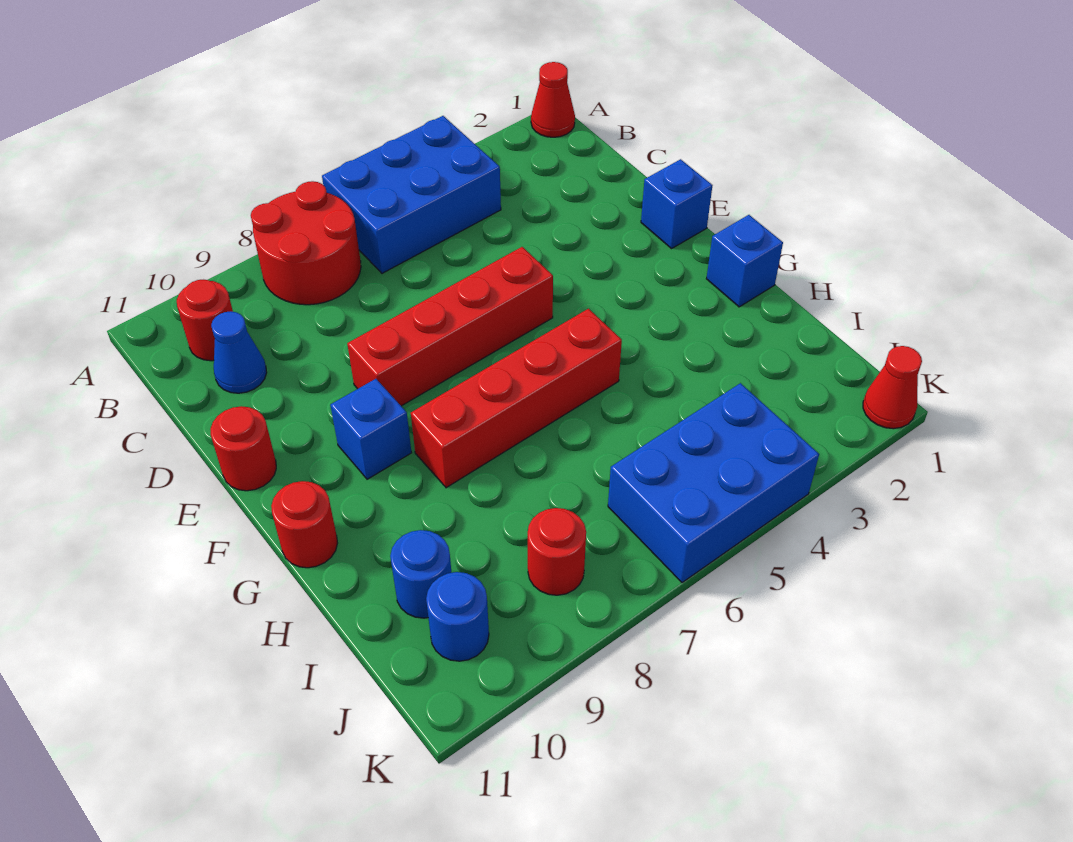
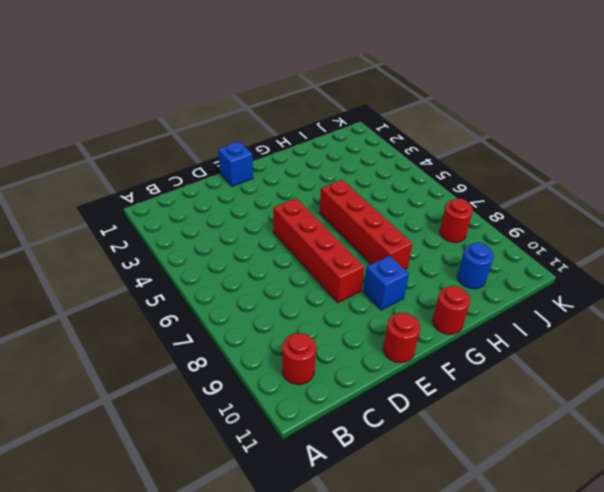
none -> red cone A1 level 1
none -> blue brick A4:B6 level 1
none -> red round brick A7:B8 level 1

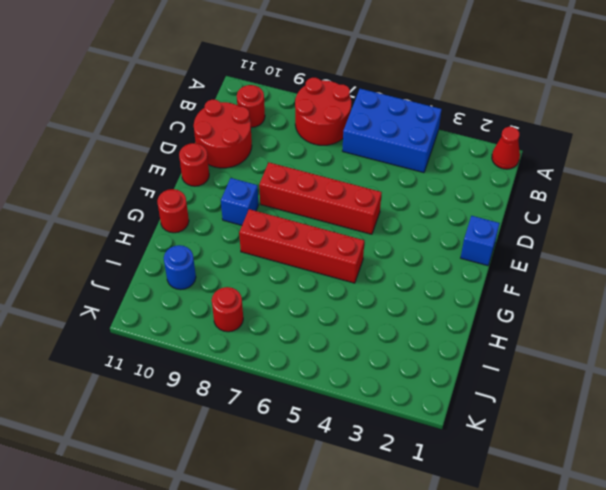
red round brick C10:D11 level 1 -> blue cone C10 level 1
none -> blue brick G1 level 1
none -> blue brick J4:K6 level 1
none -> blue round brick J10 level 1

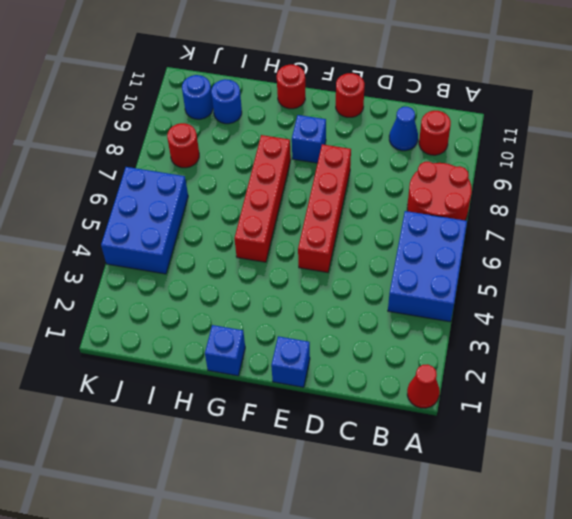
none -> red cone K1 level 1

